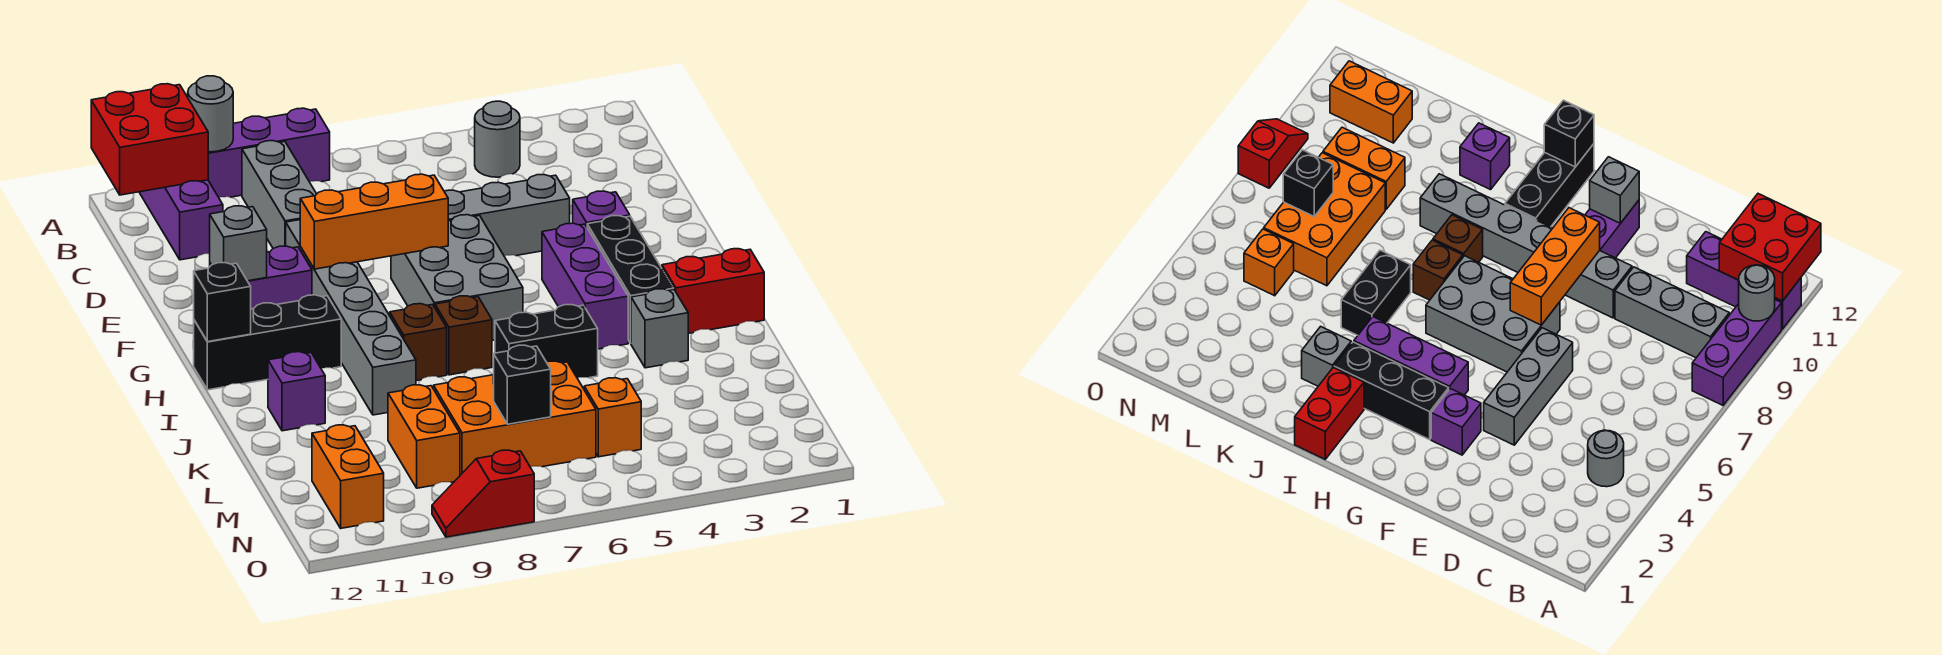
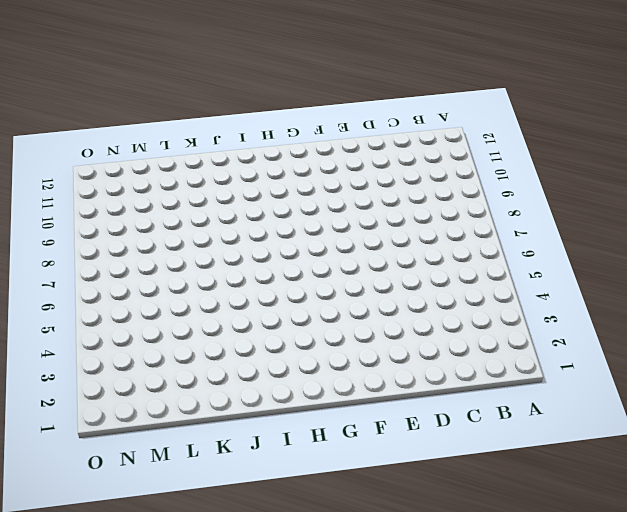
none -> purple brick A8:A10 level 1
none -> purple brick A11:C11 level 1
none -> grey round brick B4 level 1

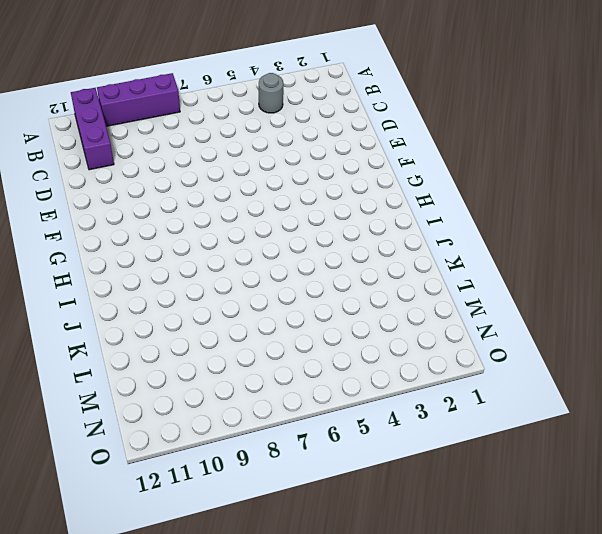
none -> grey brick B9:D9 level 1
none -> grey brick E4:E6 level 1
none -> grey brick E9:J9 level 1

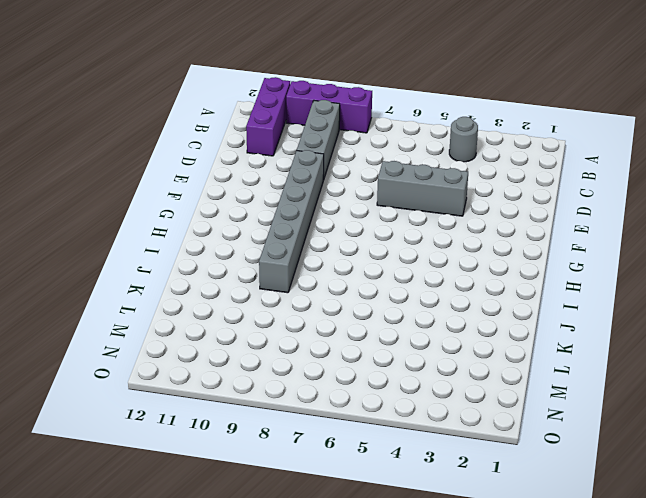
none -> purple brick F3 level 1
none -> grey brick F6:H7 level 1
none -> purple brick F10:F11 level 1

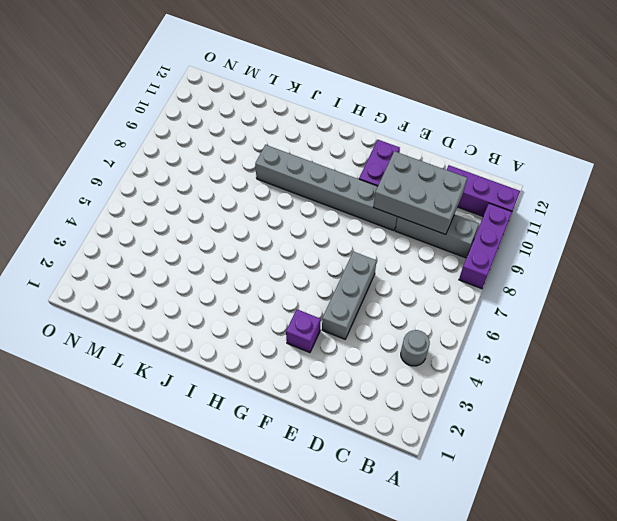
grey brick C9:E10 level 2 -> grey brick F6:H7 level 1
none -> black brick G3:I3 level 1
none -> purple brick G4:I4 level 1
none -> black brick H10:H12 level 1

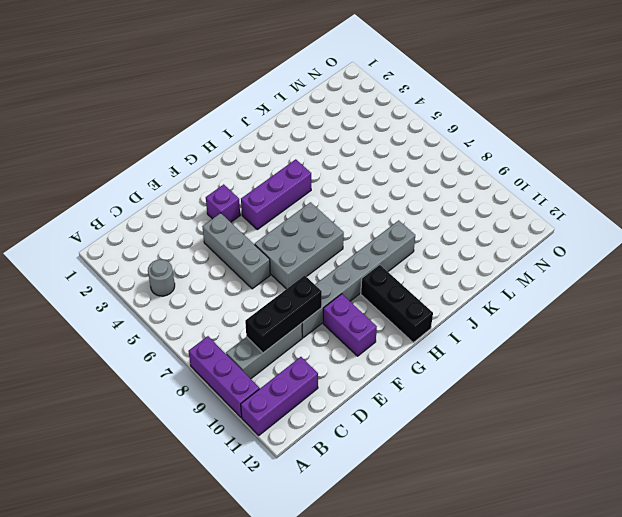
black brick C9:E9 level 2 -> black brick G3:I3 level 1
none -> red brick I1:I2 level 1
none -> brown brick I7 level 1
none -> brown brick I8 level 1

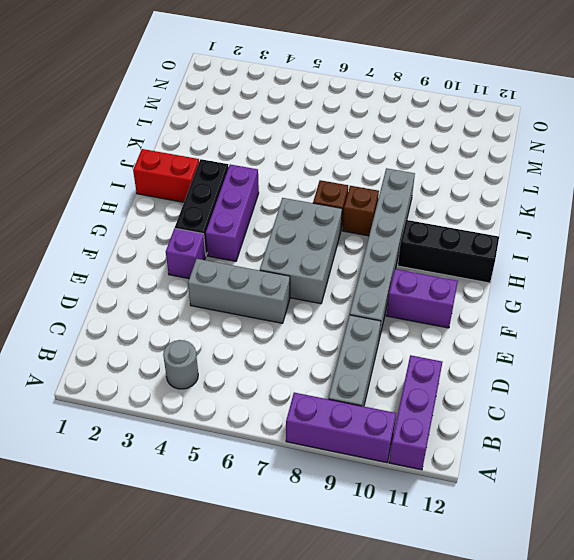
none -> grey brick J3 level 1
none -> black brick J5:J6 level 1
none -> purple brick J11 level 1

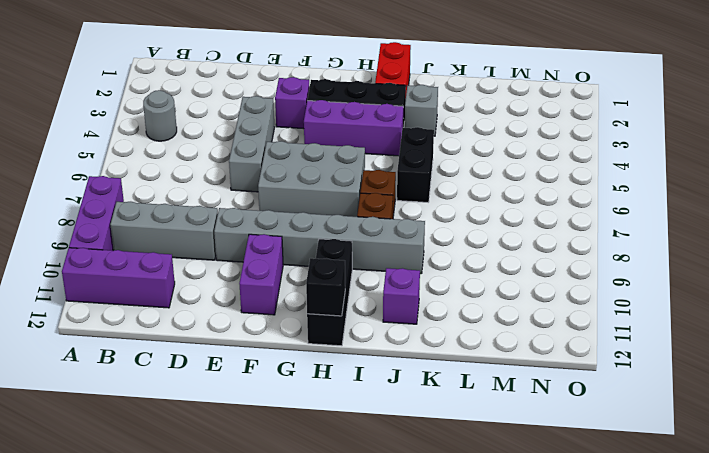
none -> orange brick L6:M8 level 1
none -> orange brick L9:M9 level 1
none -> orange brick M5 level 1

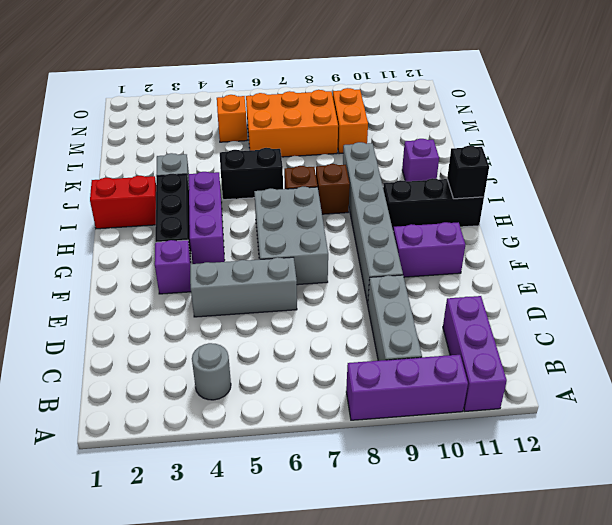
none -> orange brick M11:N11 level 1
none -> red slope O8:O9 level 1 top 8
none -> grey round brick A10 level 2

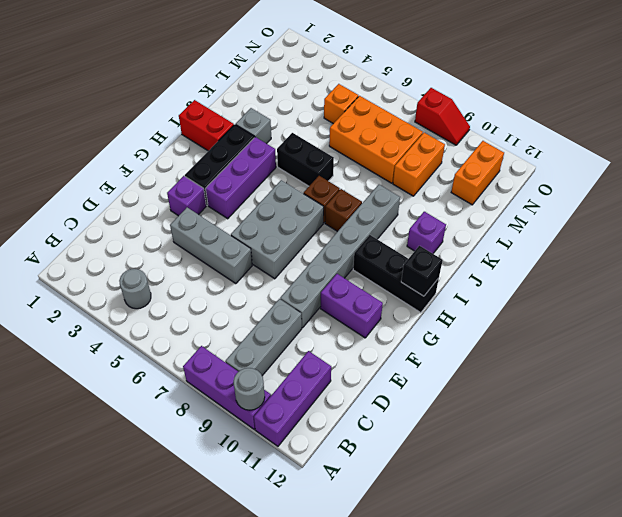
none -> red brick A11:B12 level 2
none -> orange brick F7:F9 level 2
none -> grey brick F11 level 2

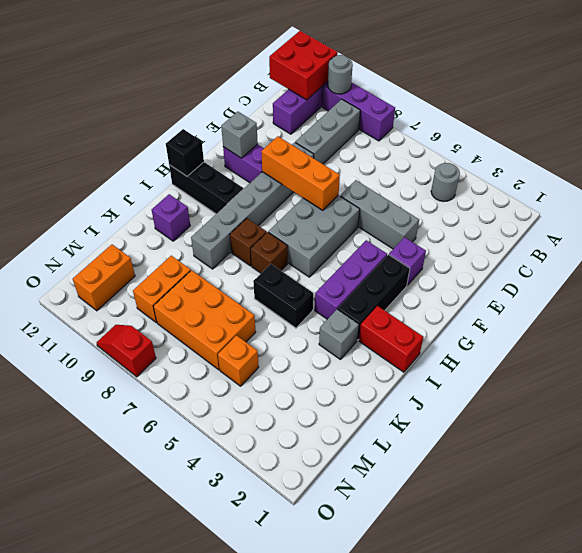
none -> black brick M7 level 2

